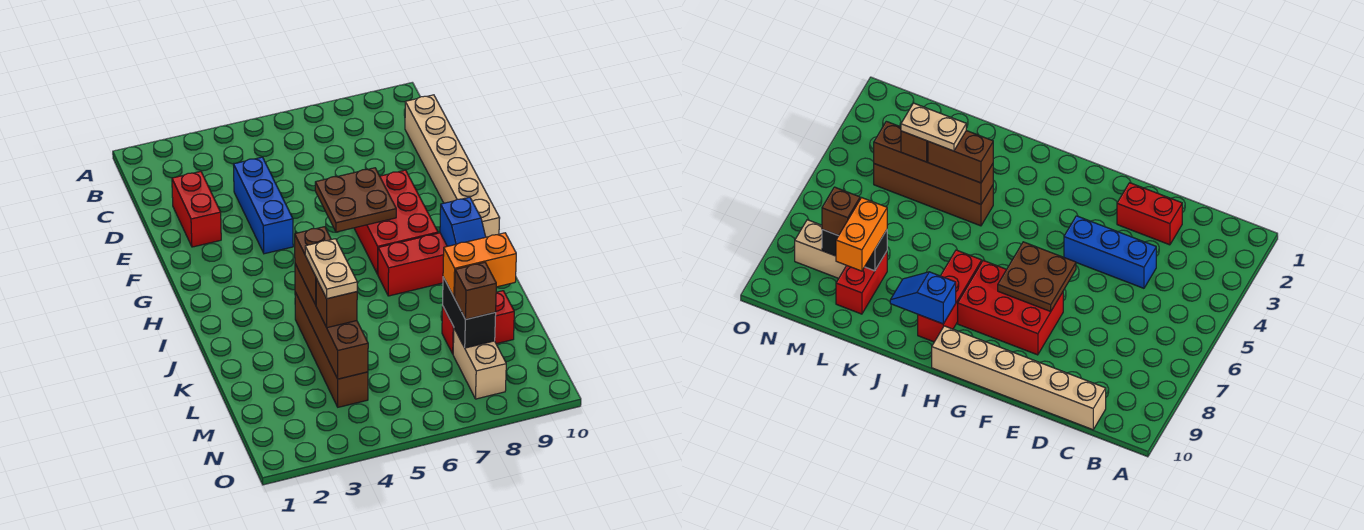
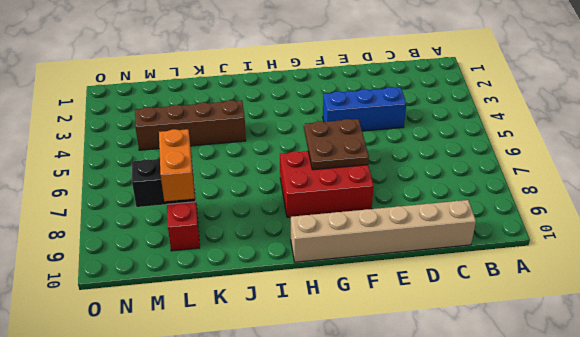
none -> red brick D2:E2 level 1
none -> red brick I7:I9 level 1
none -> tan brick M8:N8 level 1

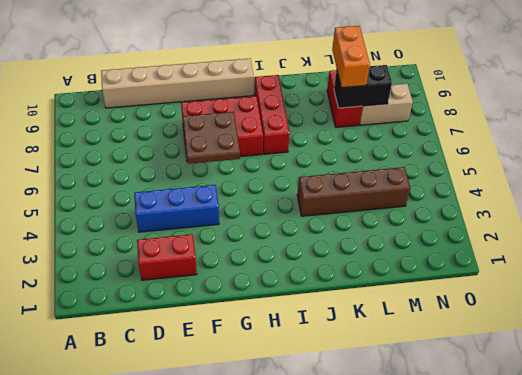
none -> blue slope I9:J9 level 2 top I
none -> brown brick J4:M4 level 2
none -> brown brick J4:K4 level 3

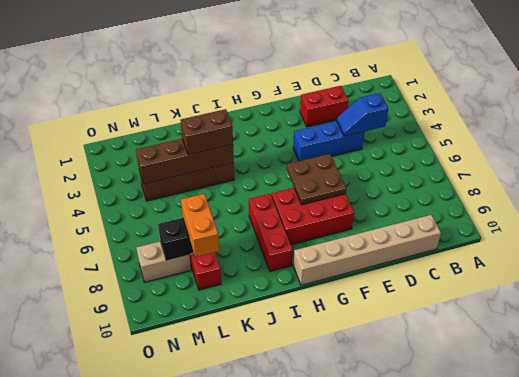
blue slope C4:D4 level 2 top C -> blue slope I9:J9 level 2 top I
none -> brown brick L4 level 3
none -> brown brick M8 level 3
none -> tan plate K4:L4 level 4

